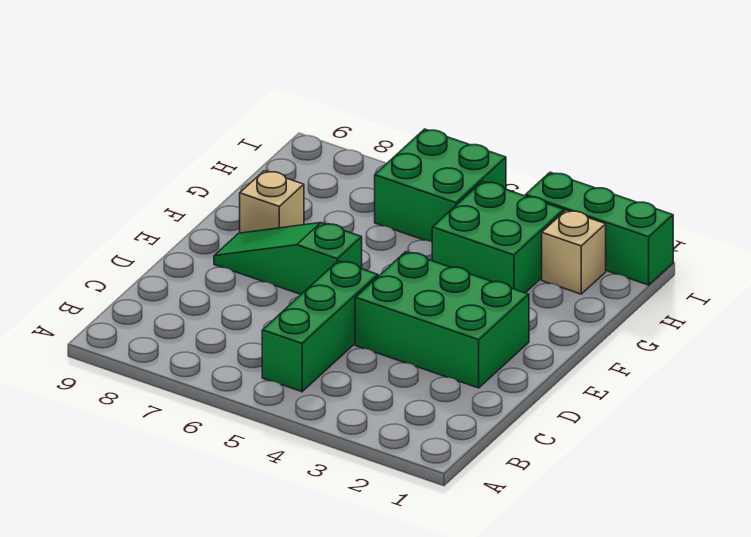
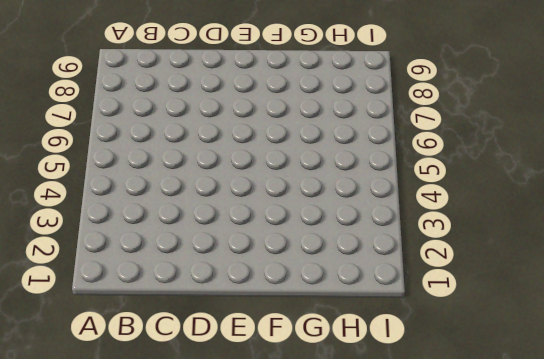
none -> green brick B5:D5 level 1
none -> green brick D2:E4 level 1

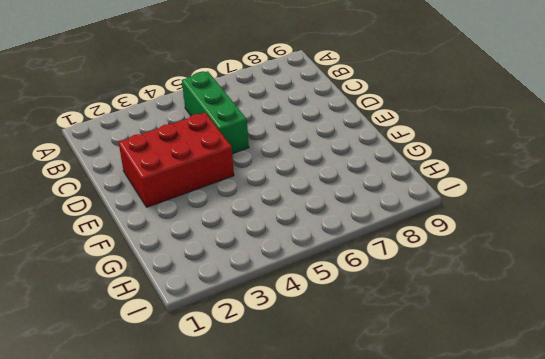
red brick D2:E4 level 1 -> green brick D2:E4 level 1
none -> green slope E6:E8 level 1 top 6
none -> tan brick F8 level 1

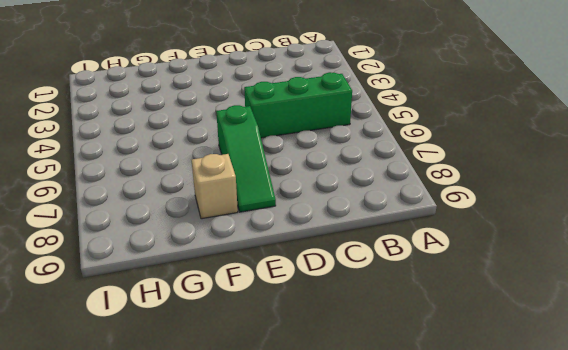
none -> green brick D2:E4 level 1
none -> green brick G3:H4 level 1

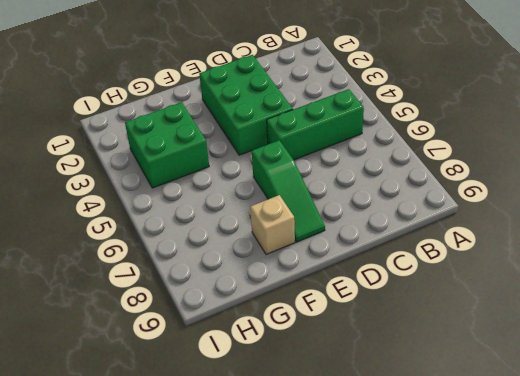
none -> tan brick H2 level 1
none -> green brick H5:I6 level 1

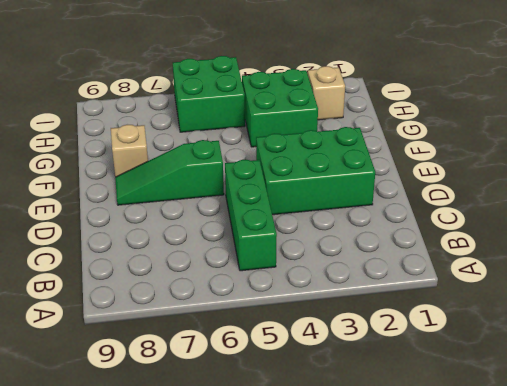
none -> green brick I1:I3 level 1

